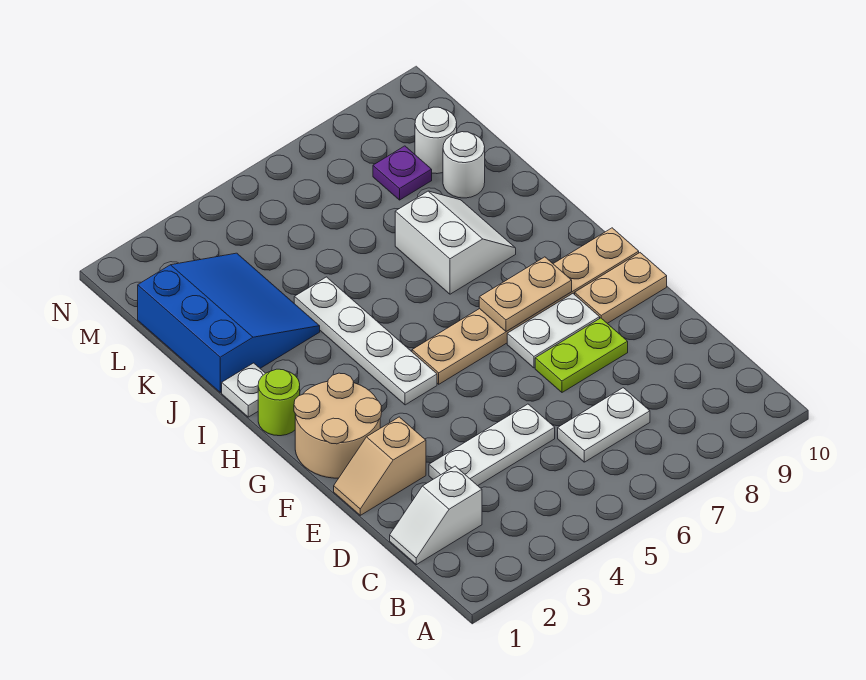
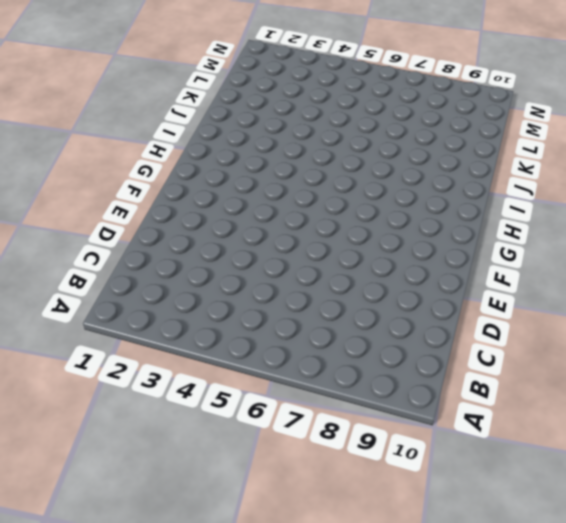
none -> white slope C1:C2 level 1 top 2
none -> white plate C6:C7 level 1
none -> white plate D3:D5 level 1

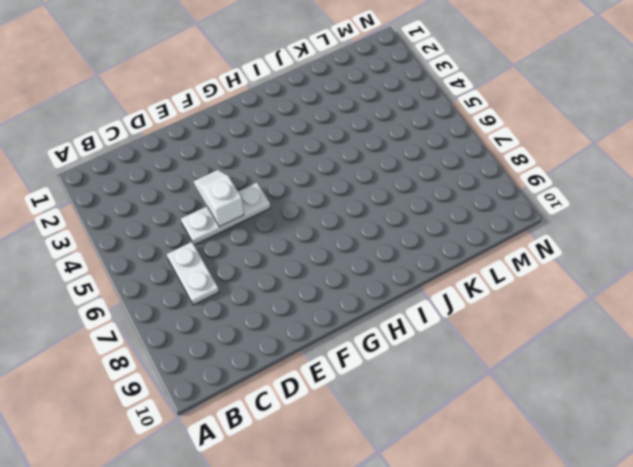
white plate D5:F5 level 1 -> white plate D3:D5 level 1
white slope E4:E5 level 2 top 5 -> white slope C1:C2 level 1 top 2
none -> tan slope E1:E2 level 1 top 2
none -> lime plate E7:E8 level 1
none -> tan round brick F1:G2 level 1

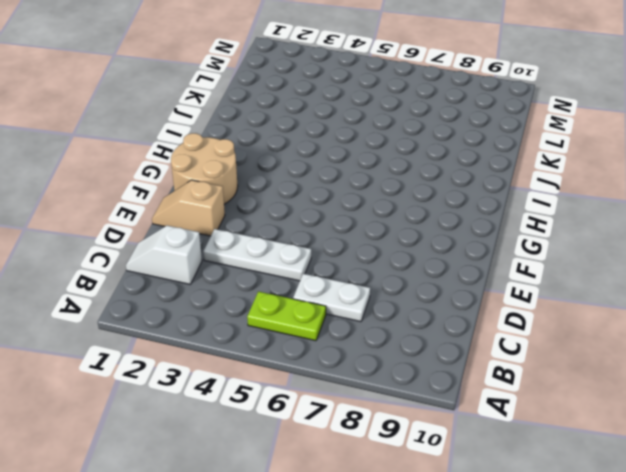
lime plate B5:B6 level 1 -> lime plate E7:E8 level 1
none -> white plate F7:F8 level 1
none -> tan plate F9:F10 level 1
none -> white plate G4:J4 level 1

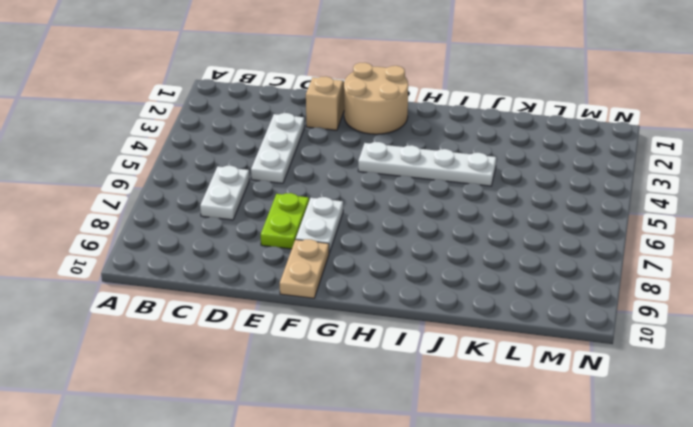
none -> white slope C1:C2 level 1 top 2
none -> tan plate G5:G10 level 1
none -> lime round brick H1 level 1

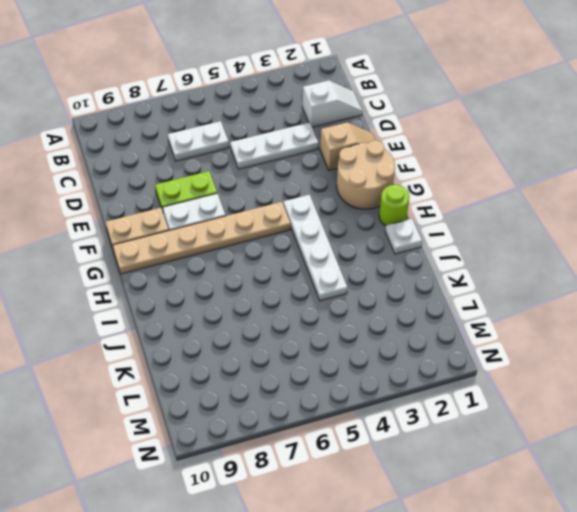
none -> white slope I7:J8 level 1 top 7
none -> blue slope J1:L3 level 1 top 1
none -> white round brick K9 level 1

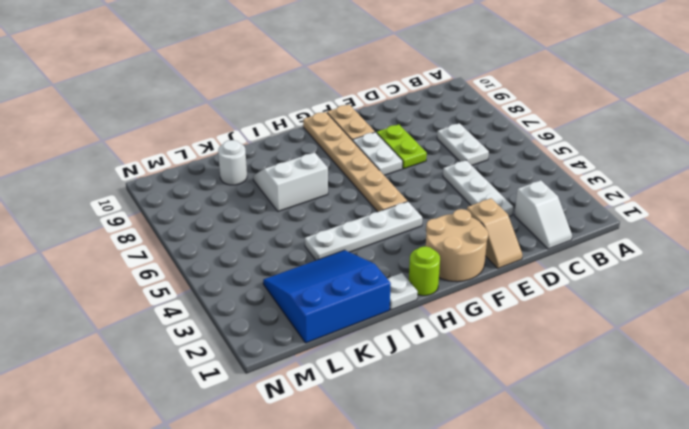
none -> purple plate L8 level 1
none -> white round brick L9 level 1
none -> tan plate G7:G8 level 2

